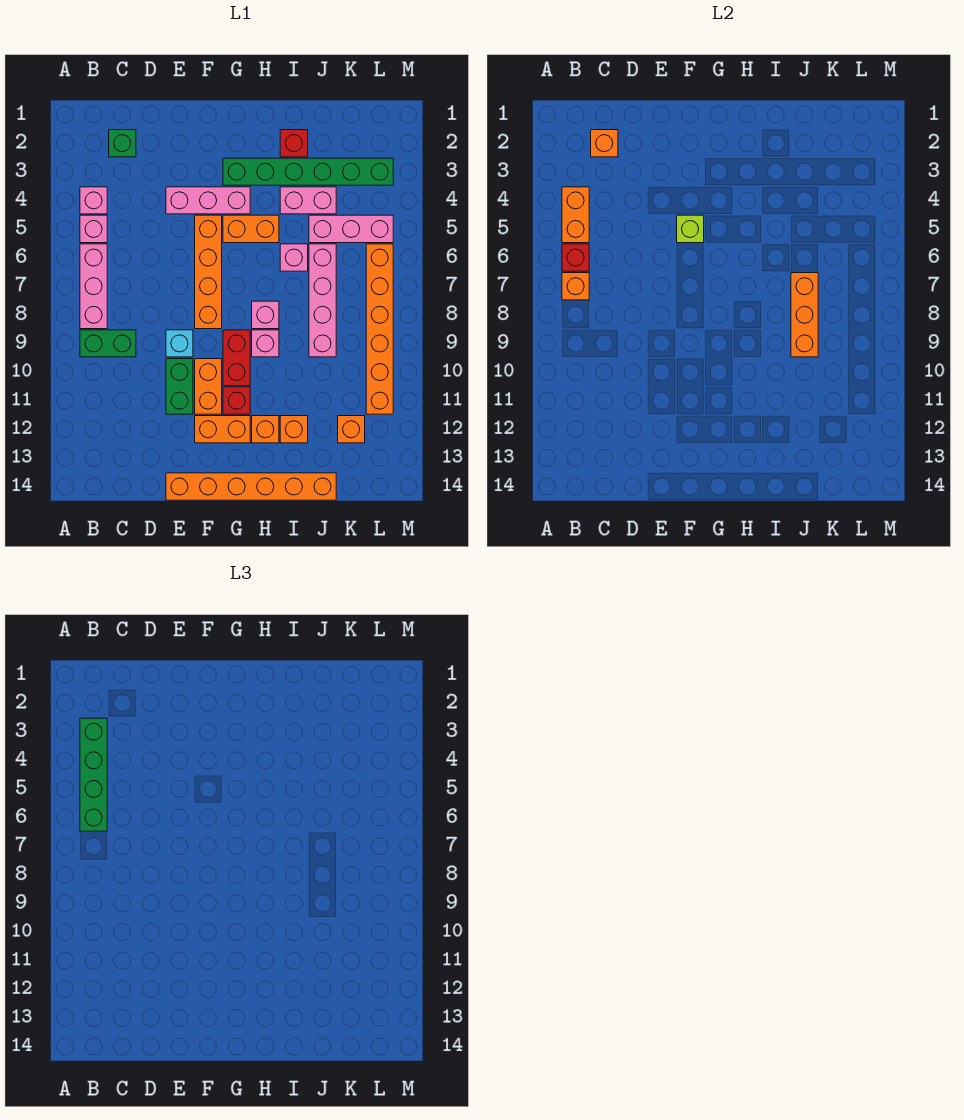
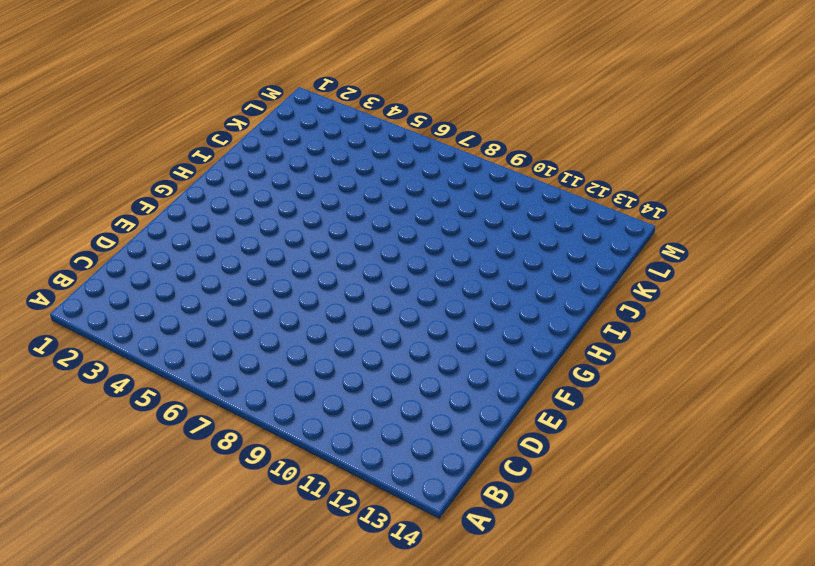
none -> pink brick B4 level 1
none -> pink brick B5 level 1
none -> pink brick B6:B8 level 1
none -> green brick B9:C9 level 1

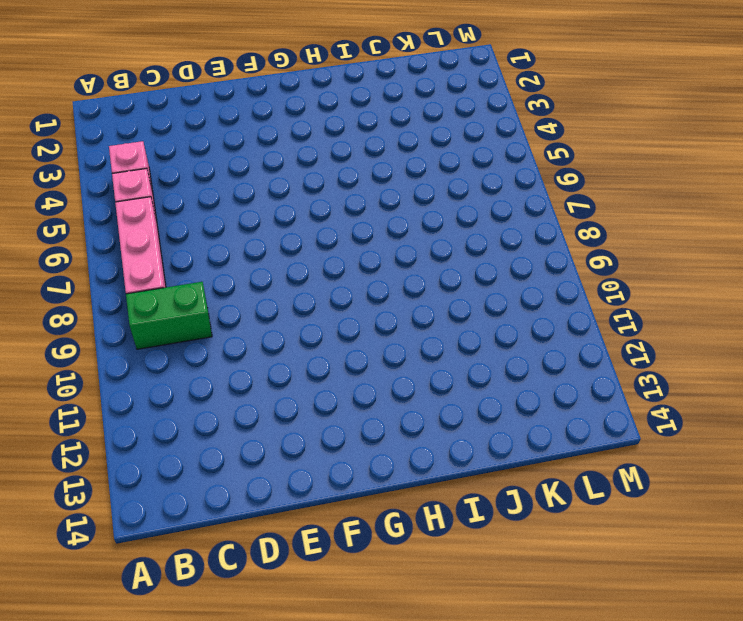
none -> green brick C2 level 1
none -> pink brick E4:G4 level 1
none -> cyan brick E9 level 1
none -> green brick E10:E11 level 1

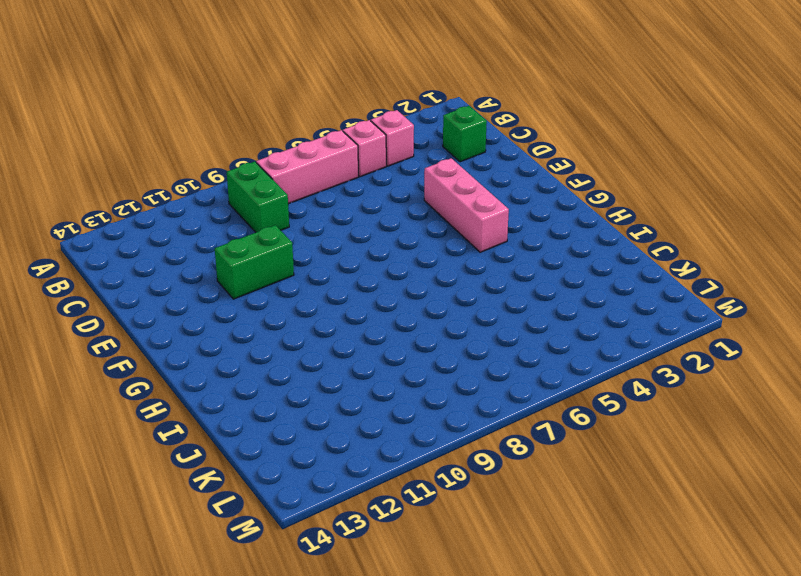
none -> cyan brick E9 level 1
none -> orange brick E14:J14 level 1
none -> orange brick F5:F8 level 1
none -> orange brick F10:F11 level 1

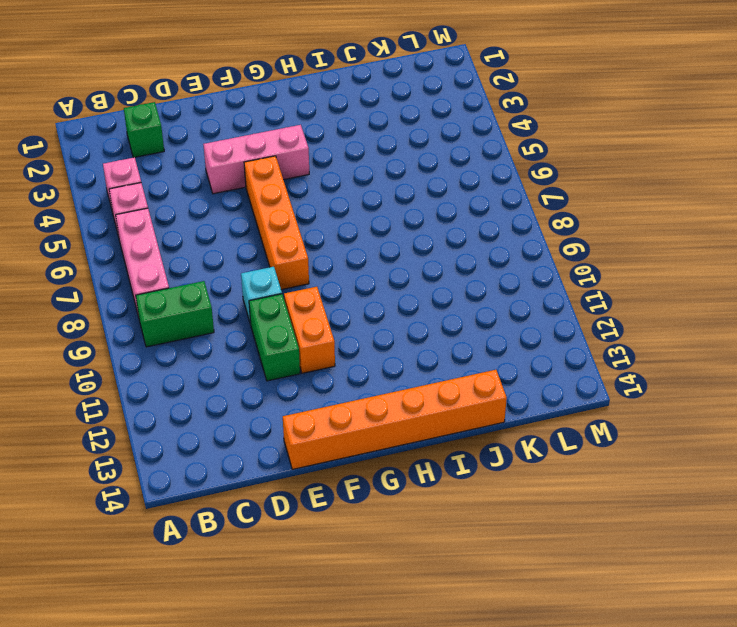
none -> orange brick F12:G12 level 1
none -> green brick G3:L3 level 1
none -> orange brick G5:H5 level 1
none -> red brick G9:G10 level 1

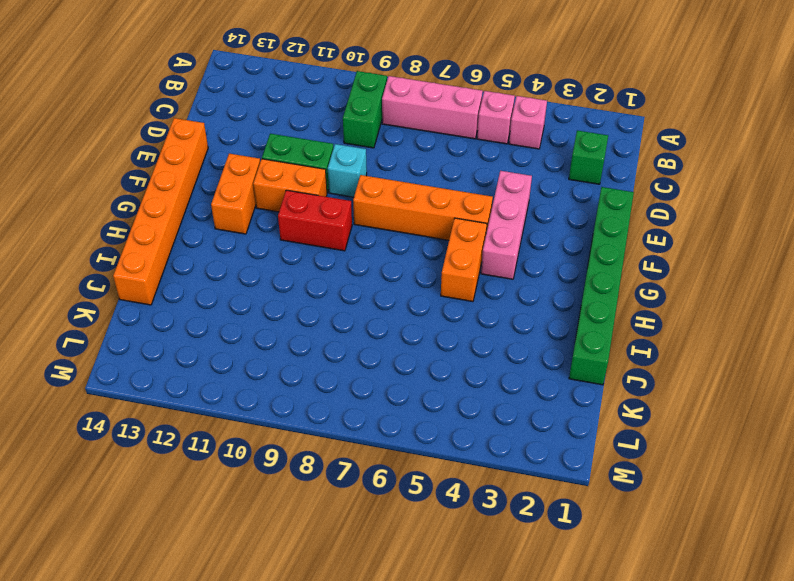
green brick E1:J1 level 1 -> green brick G3:L3 level 1
none -> red brick G11 level 1
none -> pink brick H8 level 1
none -> pink brick H9 level 1
none -> orange brick H12 level 1

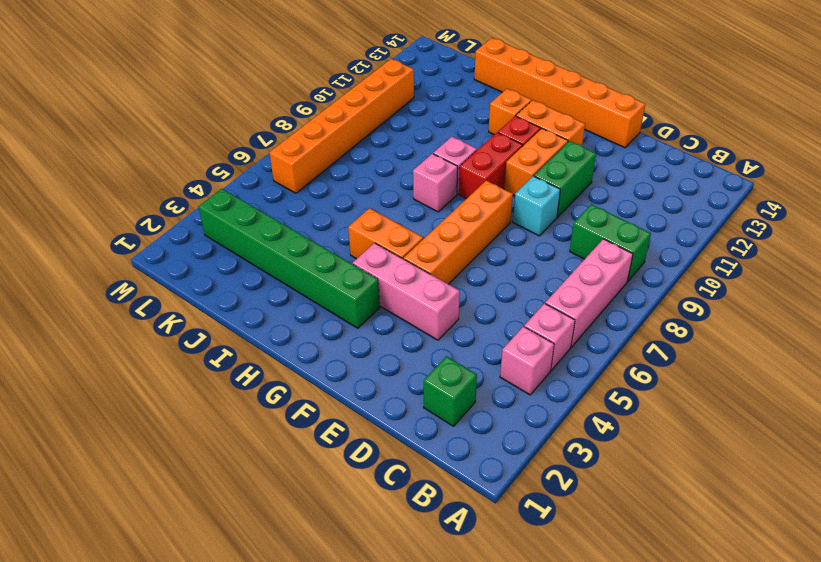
none -> red brick I2 level 1
none -> pink brick I4:J4 level 1
none -> pink brick I6 level 1
none -> orange brick I12 level 1

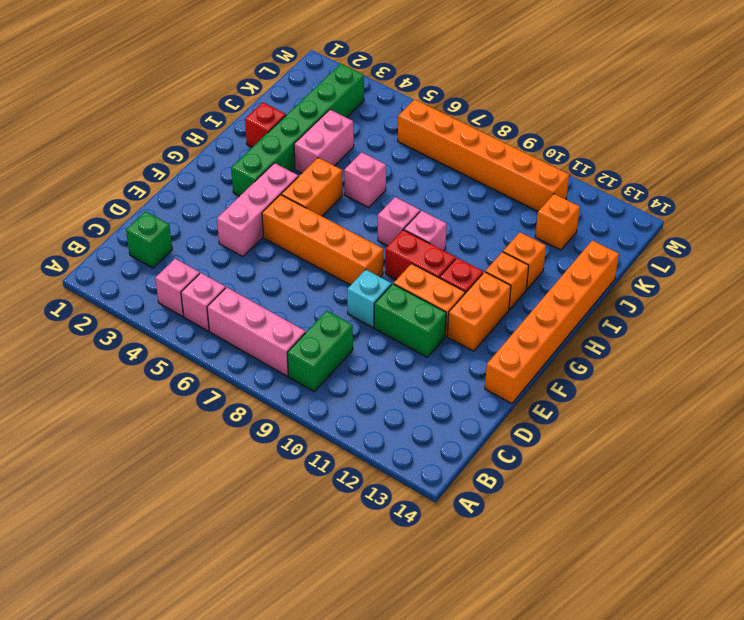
none -> pink brick J5:L5 level 1
none -> pink brick J6:J9 level 1
none -> orange brick B4:B5 level 2
none -> red brick B6 level 2

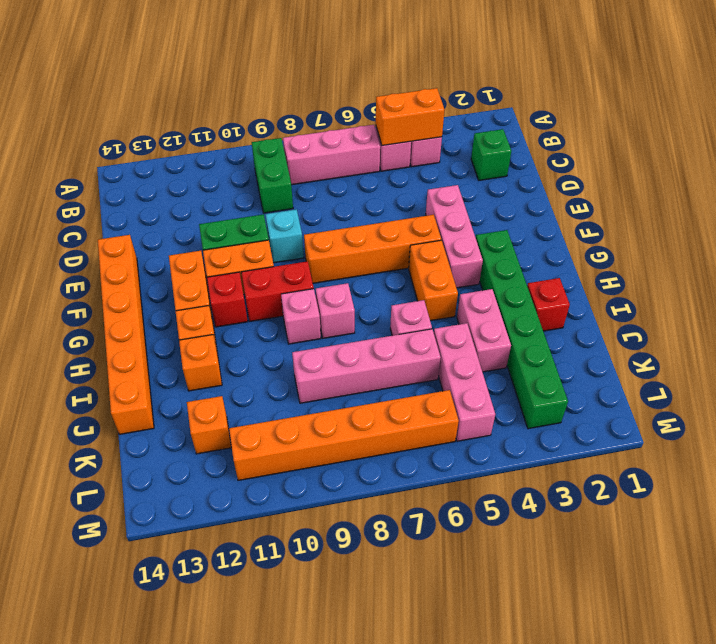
none -> red brick B6 level 2
none -> orange brick B7 level 2
none -> orange brick C2 level 2
none -> lime brick F5 level 2

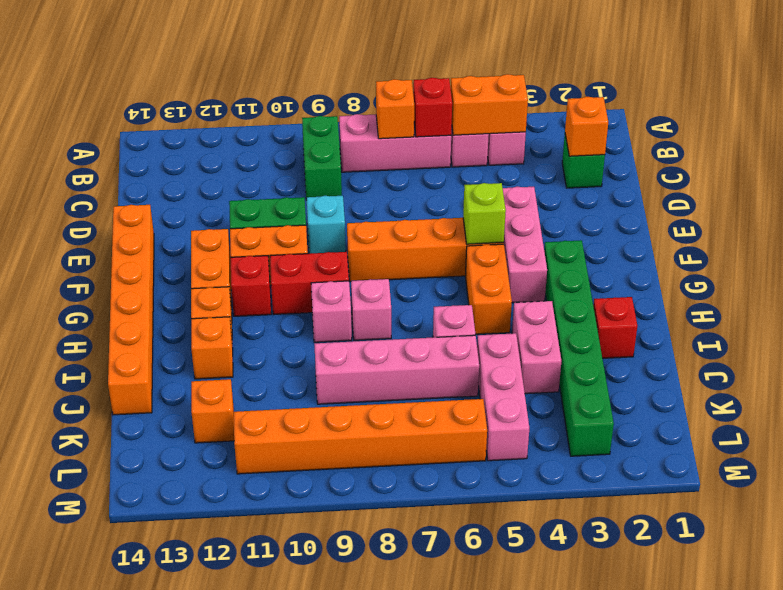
none -> orange brick J7:J9 level 2
none -> green brick B3:B6 level 3

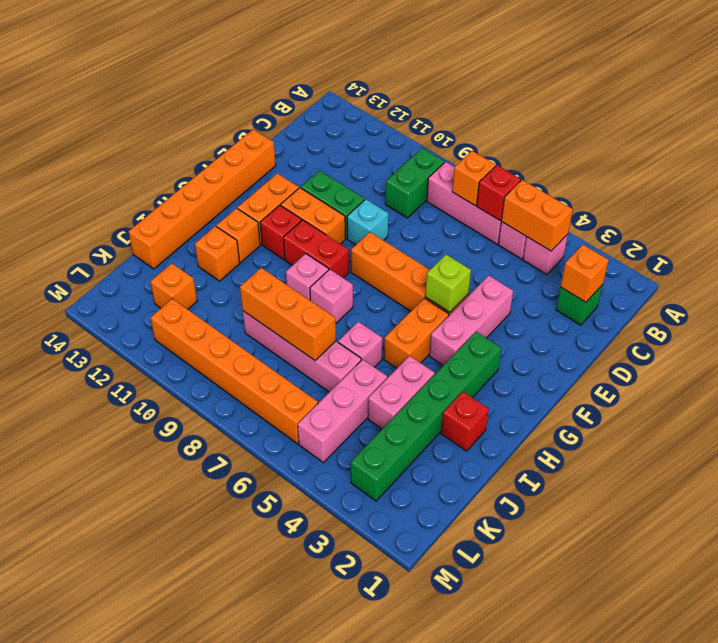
none -> green brick B3:B6 level 3

